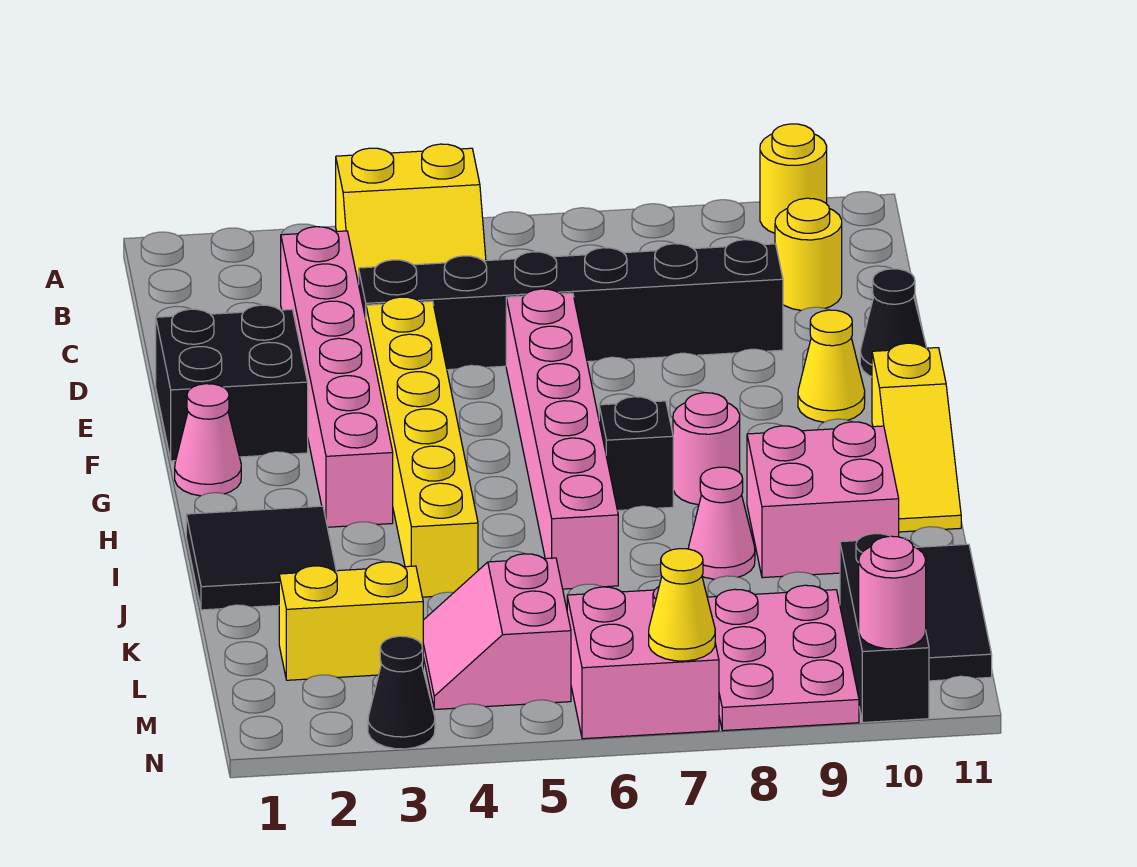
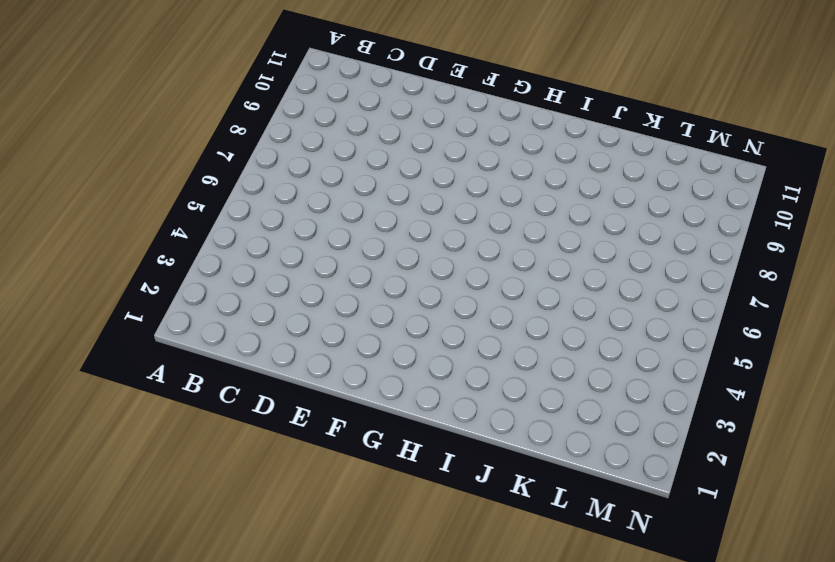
none -> yellow slope A4:B5 level 1 top A
none -> yellow round brick A10 level 1
none -> pink brick C3:H3 level 1

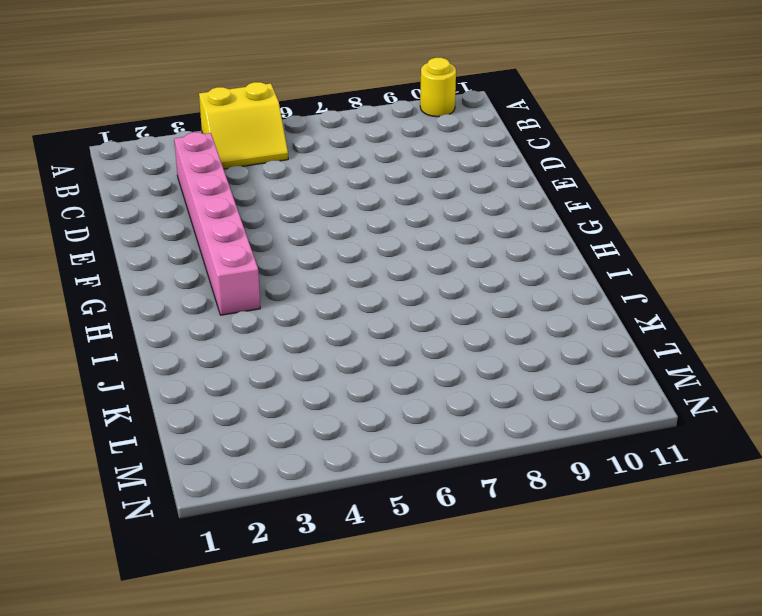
none -> yellow round brick C10 level 1
none -> black brick D4:D9 level 1
none -> black brick E1:F2 level 1

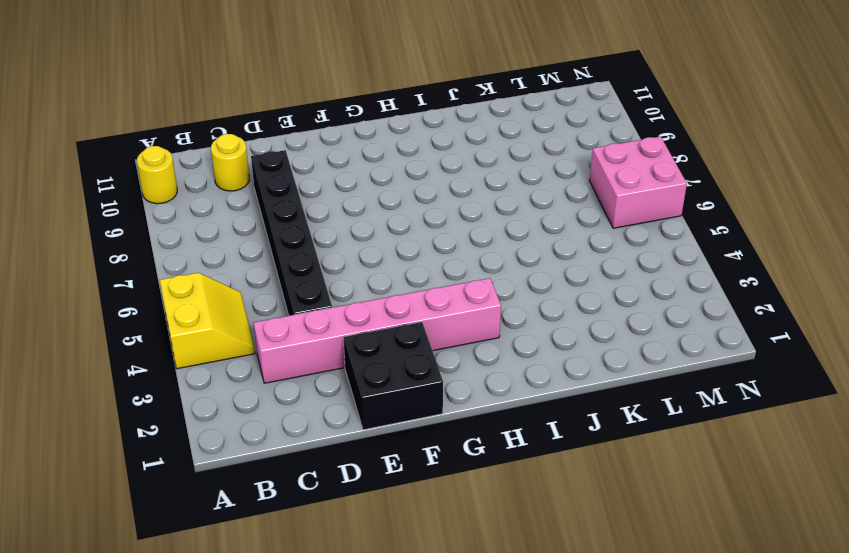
none -> yellow brick E4:J4 level 1
none -> pink brick E6:J6 level 1
none -> black cone E11 level 1

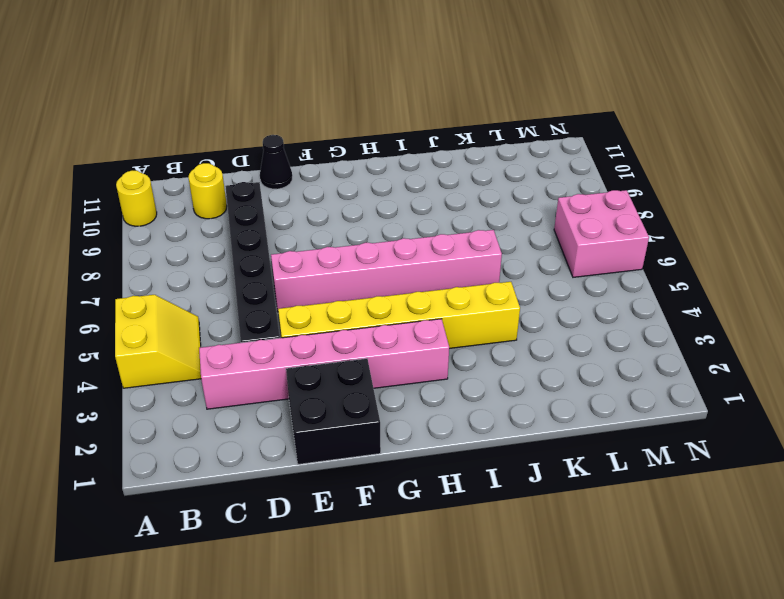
none -> yellow cone F10 level 1
none -> pink cone G1 level 1
none -> yellow slope G11:I11 level 1 top G

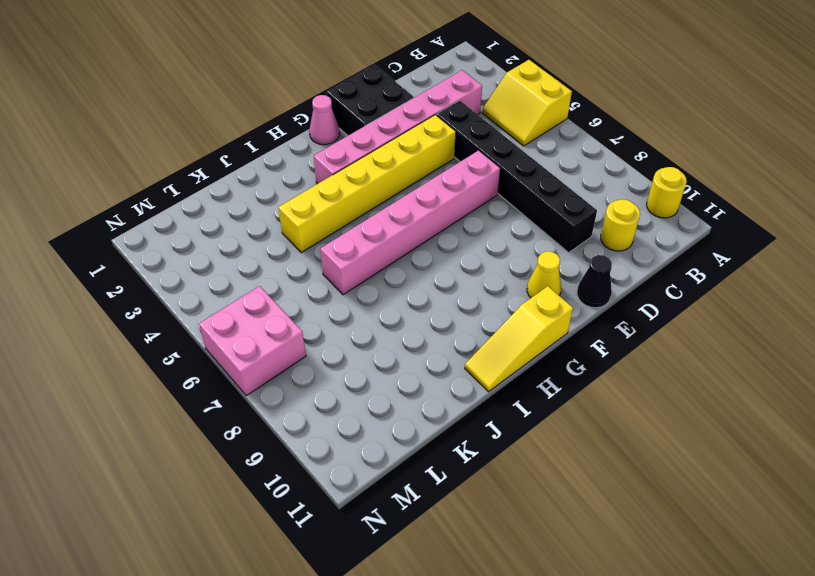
none -> black brick H7 level 1
none -> pink round brick H8 level 1
none -> black tile I1:J2 level 1

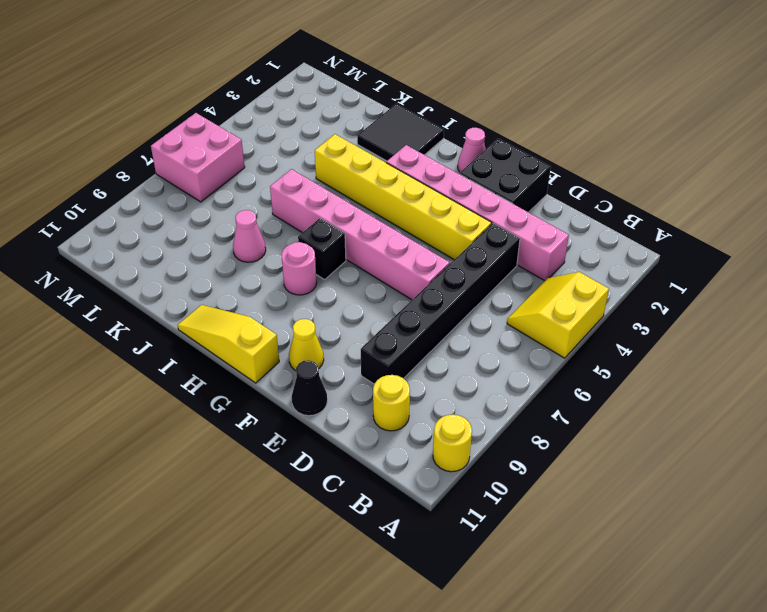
none -> pink brick I9:J10 level 1
none -> black tile K11:M11 level 1
none -> yellow brick L2:L3 level 1

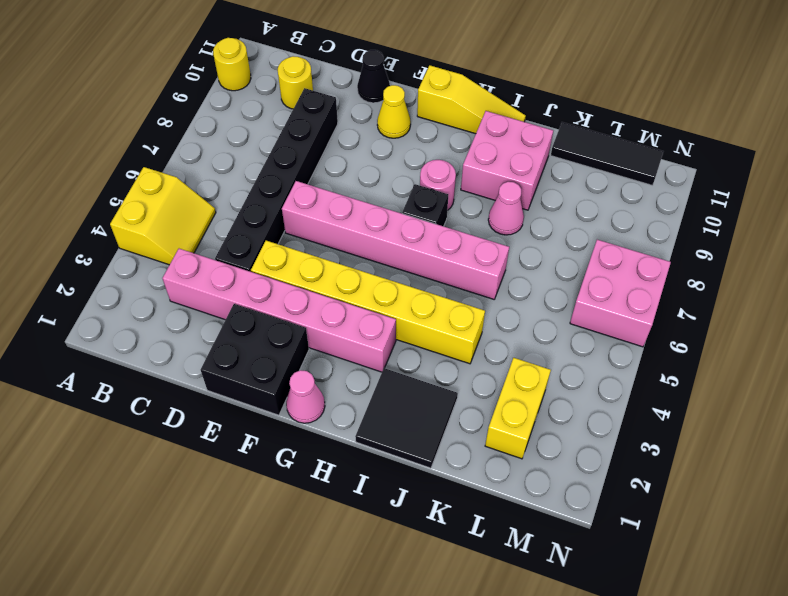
none -> pink slope L4:M5 level 1 top 5
none -> pink plate L8:N9 level 1
none -> black brick L10:N10 level 1

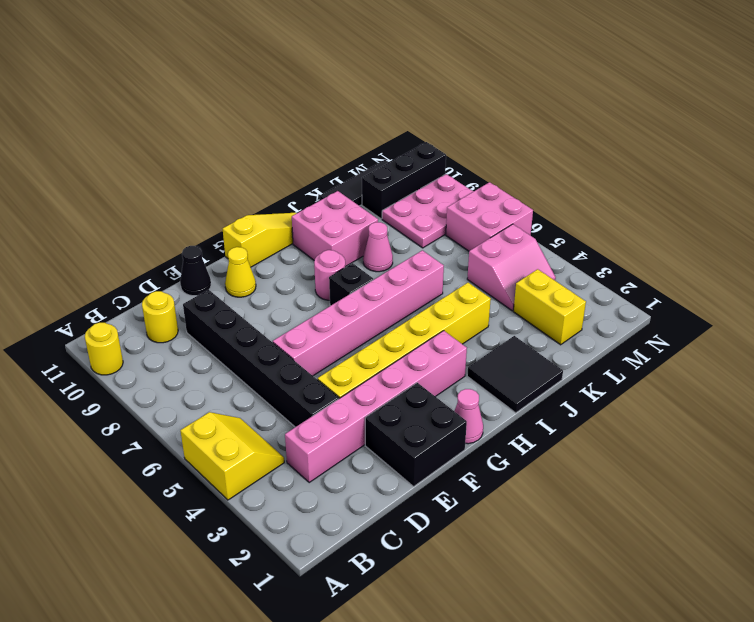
none -> black cone N3 level 1
none -> yellow cone N7 level 2
none -> pink round brick N10 level 2

